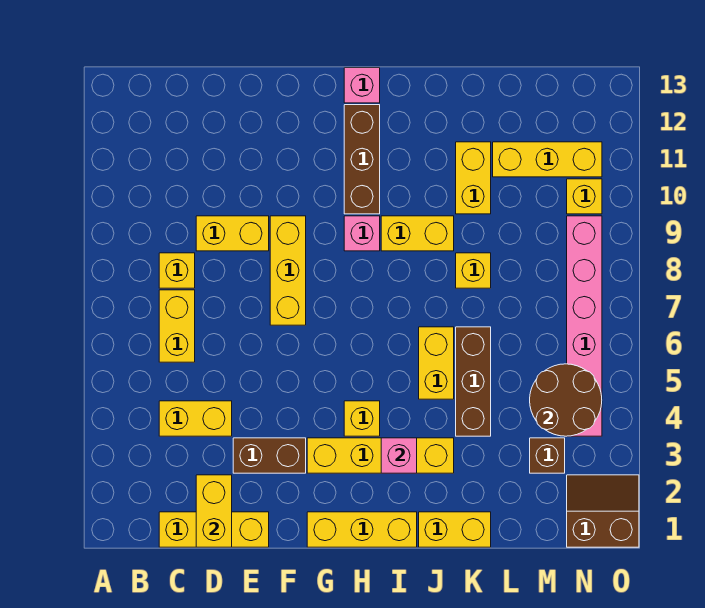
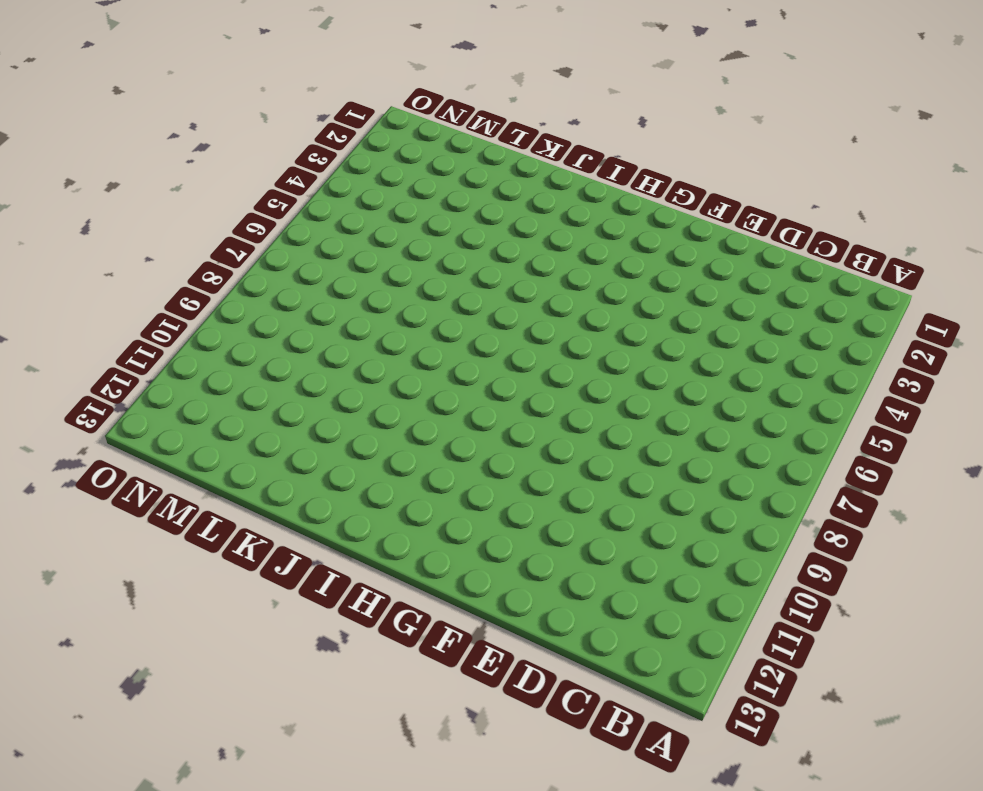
none -> yellow brick C1:E1 level 1
none -> yellow brick C4:D4 level 1
none -> yellow brick C6:C7 level 1

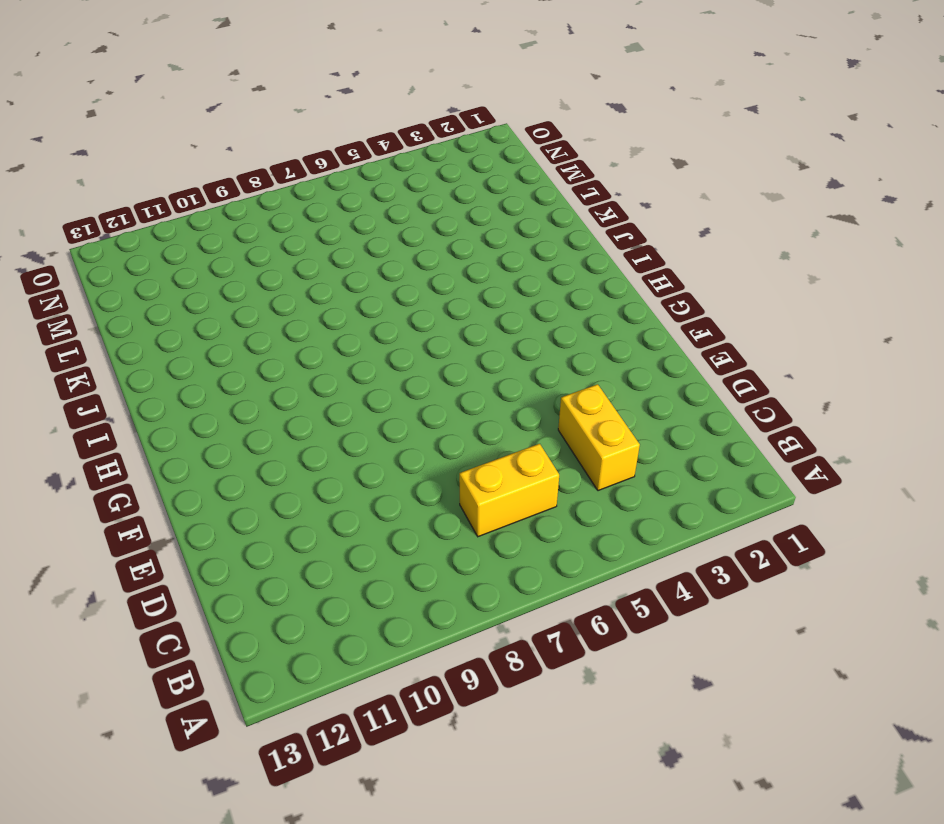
none -> yellow brick C1:E1 level 1
none -> yellow brick C8 level 1
none -> yellow brick D9:E9 level 1

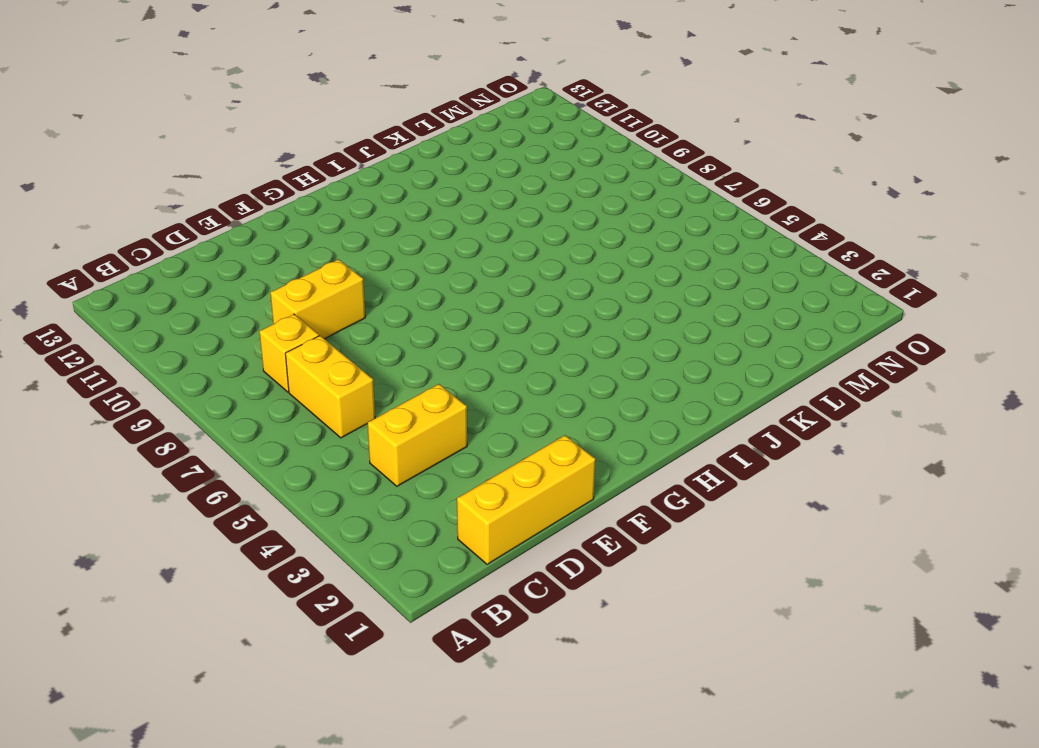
none -> brown brick E3:F3 level 1
none -> yellow brick F7:F9 level 1
none -> yellow brick G1:I1 level 1

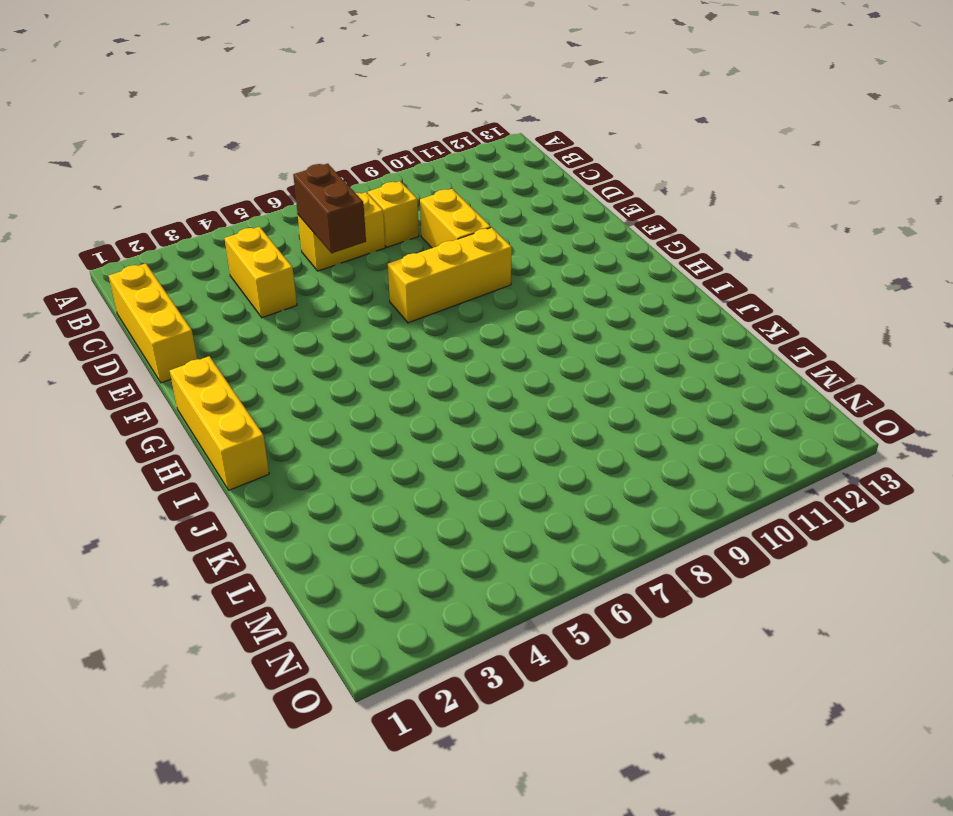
brown brick C6:D6 level 2 -> brown brick E3:F3 level 1
none -> yellow brick G3:J3 level 1
none -> yellow brick H4 level 1
none -> pink brick H9 level 1

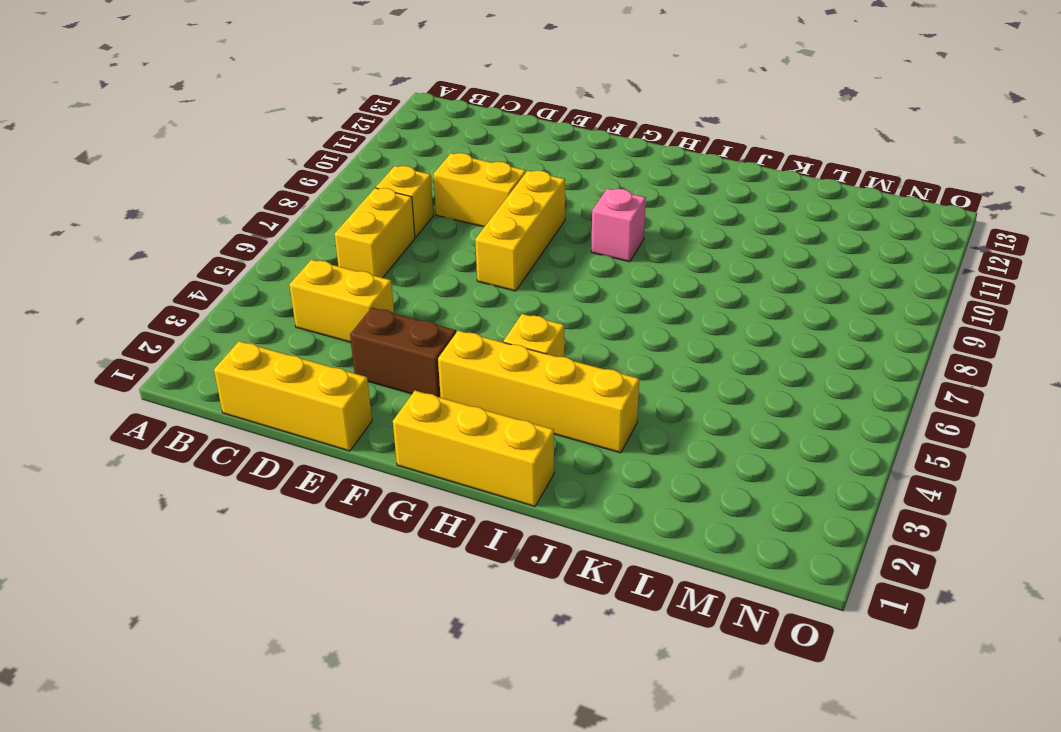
none -> brown brick H10:H12 level 1
none -> pink brick H13 level 1
none -> yellow brick I9:J9 level 1

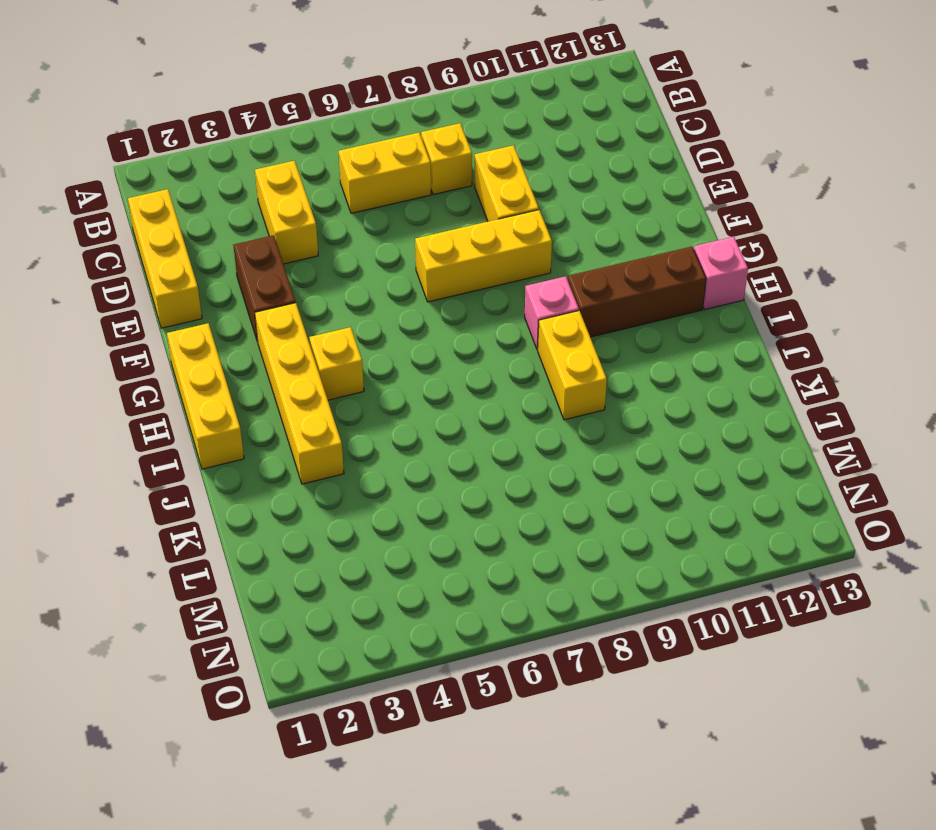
none -> yellow brick J1:K1 level 1
none -> yellow brick J5:J6 level 1
none -> brown brick K4:K6 level 1

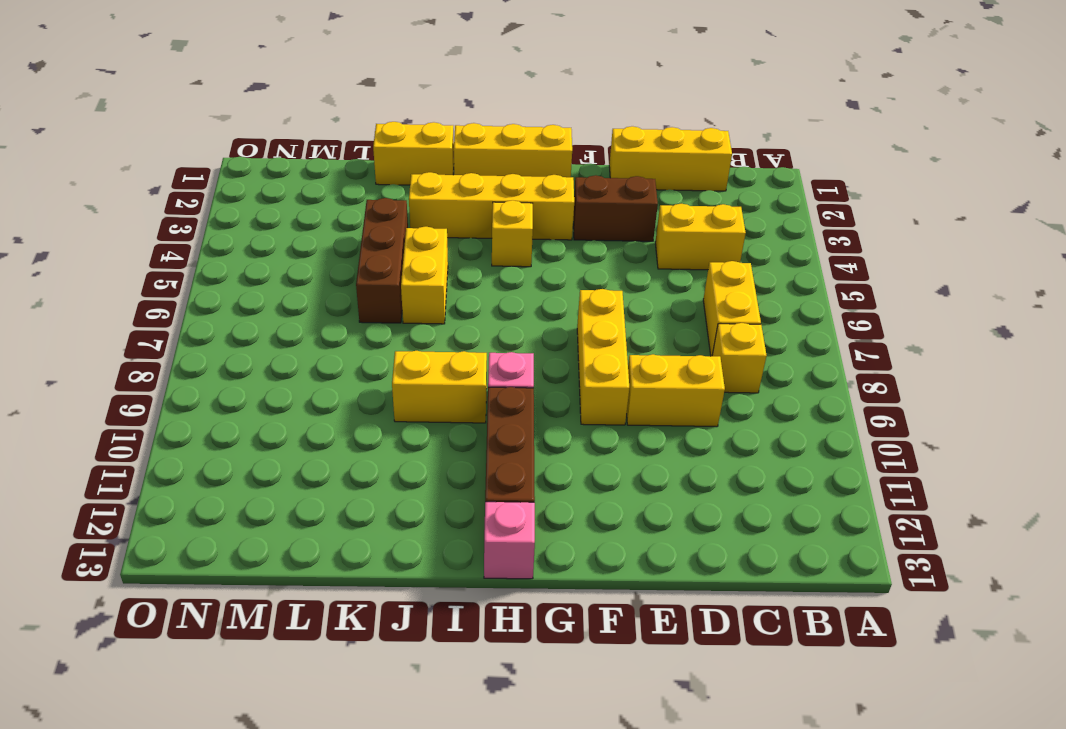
none -> yellow brick K8 level 1
none -> yellow brick K10:K11 level 1
none -> yellow brick L11:N11 level 1

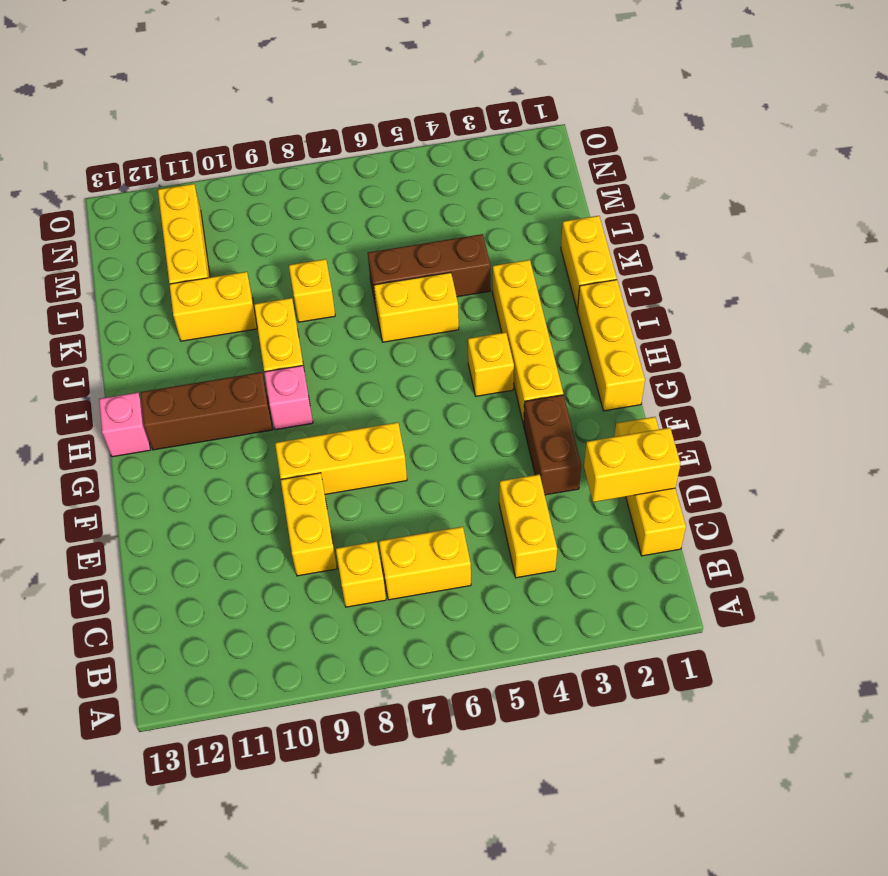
none -> brown brick M3 level 1
none -> brown slope N1:O2 level 1 top 1
none -> pink brick N4:N9 level 1

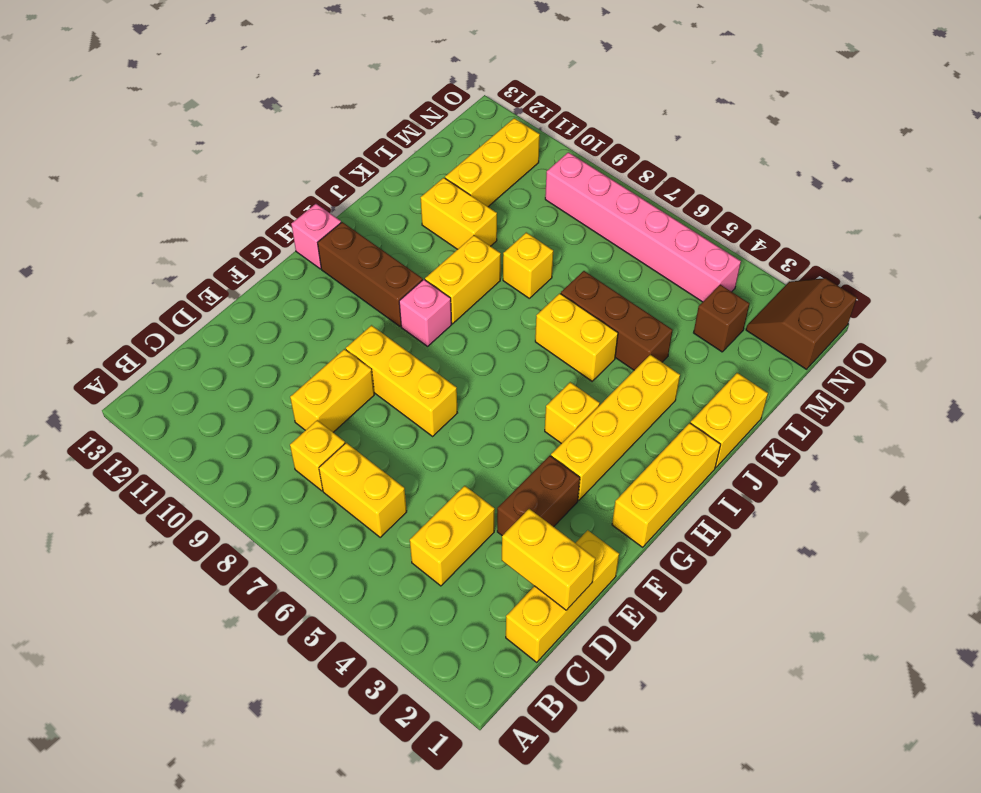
none -> yellow brick N10 level 1
none -> pink brick I3 level 2
none -> brown round brick M4:N5 level 2

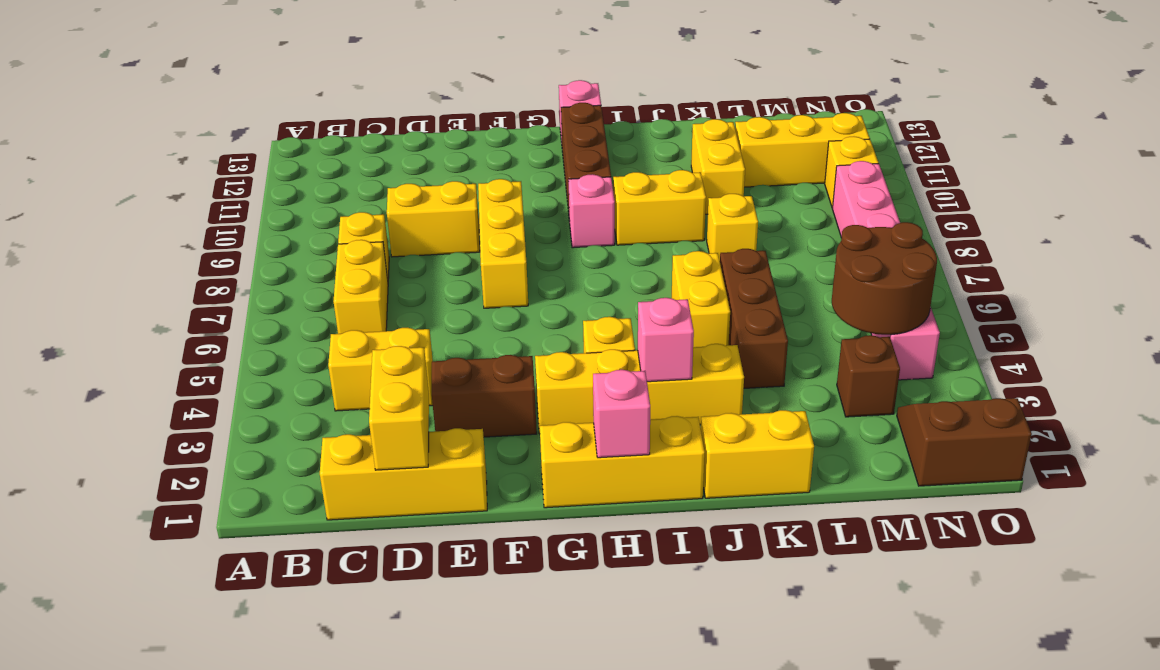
pink brick H1 level 2 -> none

